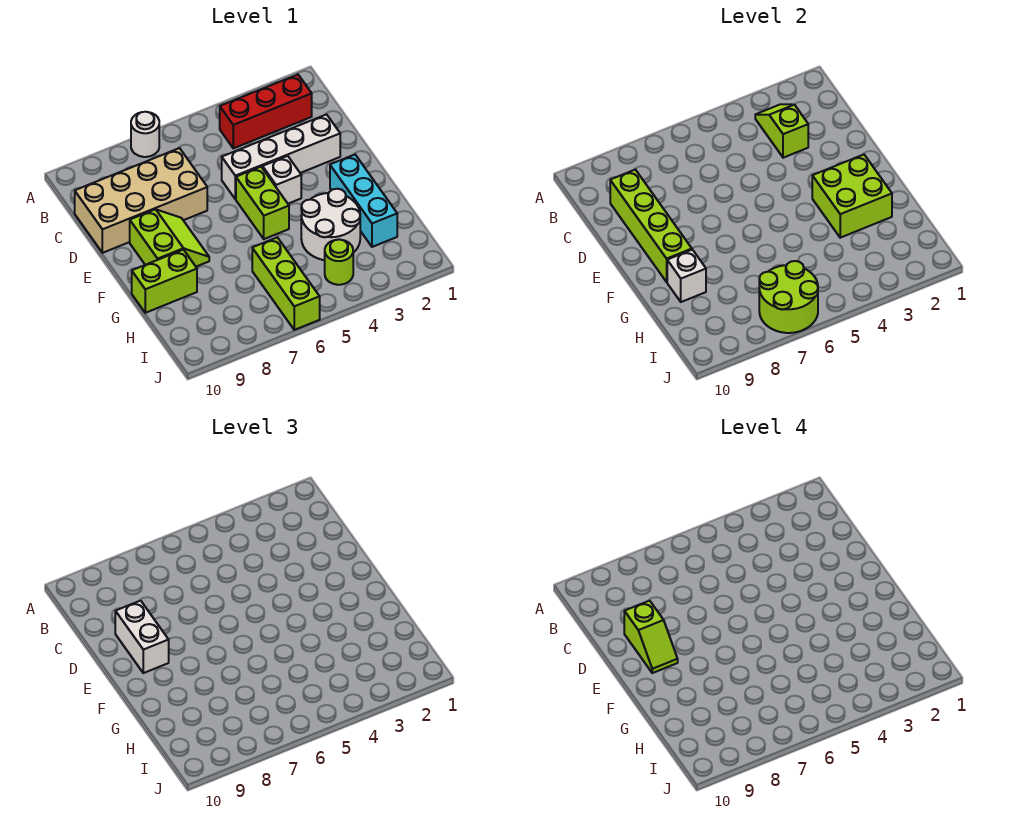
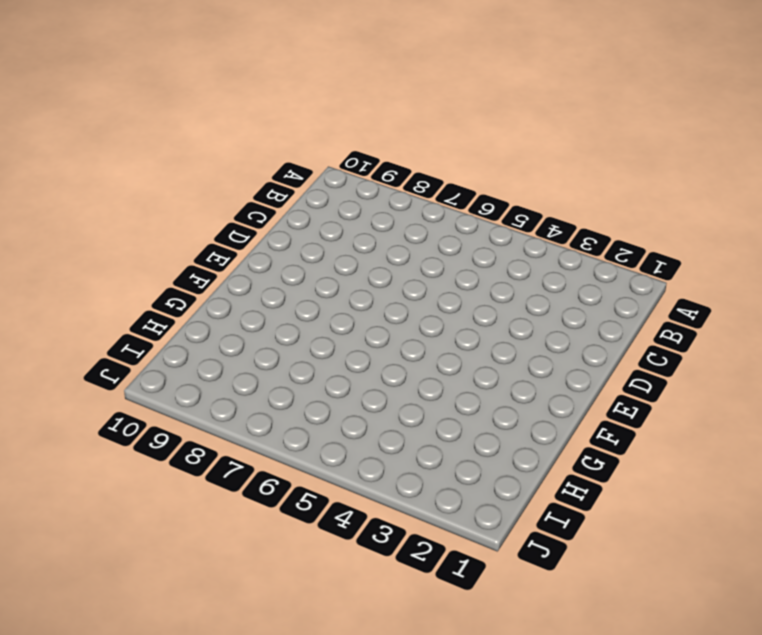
none -> white round brick A7 level 1
none -> red brick B2:B4 level 1
none -> tan brick C7:D10 level 1

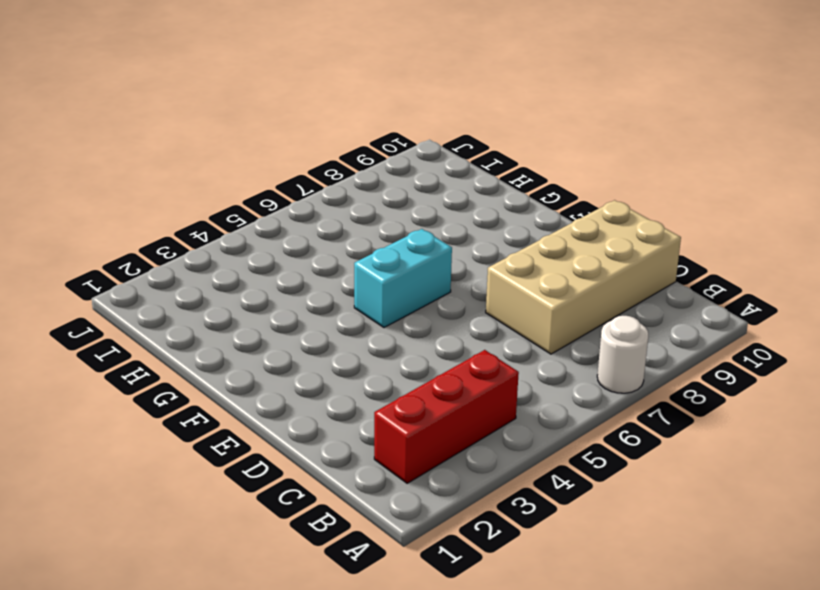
cyan brick F5:F6 level 1 -> lime brick E5:F5 level 1
none -> white brick D2:D5 level 1
none -> white brick E4 level 1
none -> lime slope E8:F9 level 1 top 9

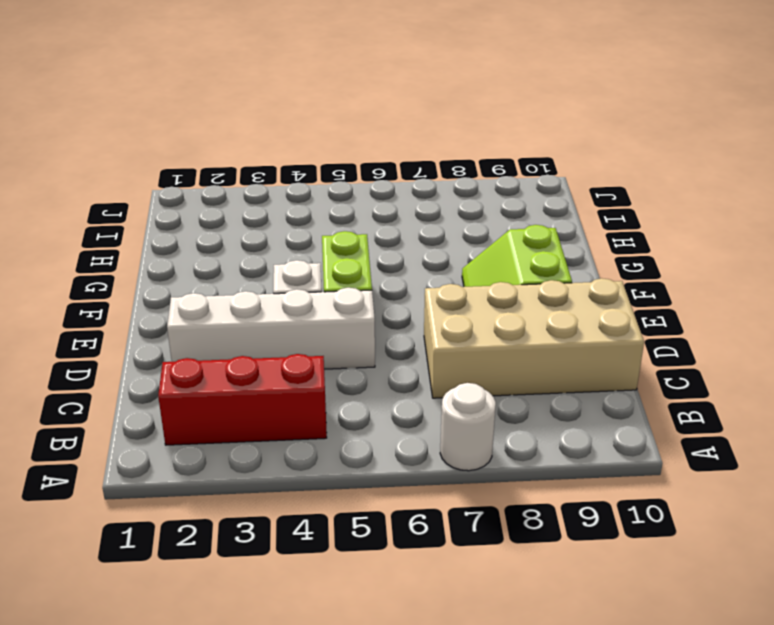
none -> cyan brick F2:H2 level 1
none -> white round brick G3:H4 level 1
none -> lime brick G9:G10 level 1

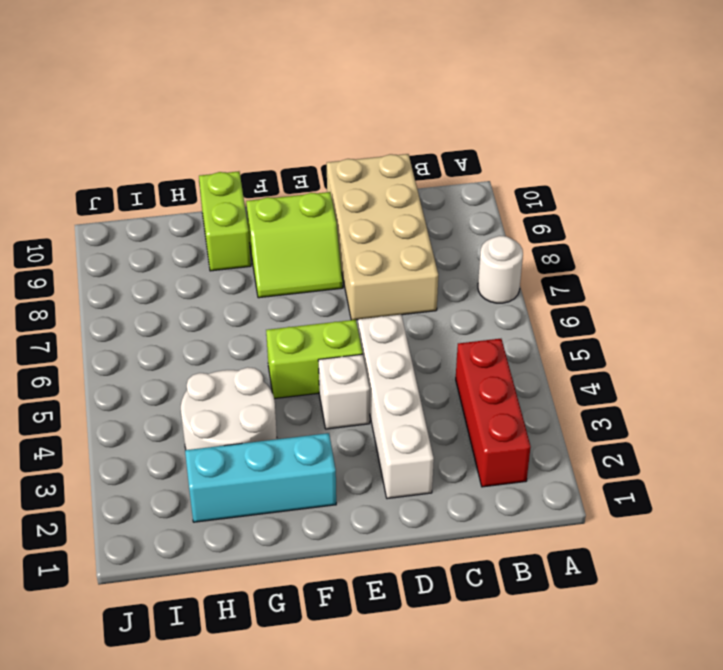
none -> lime brick H6:J6 level 1
none -> lime round brick I4 level 1
none -> lime slope B3:C3 level 2 top C

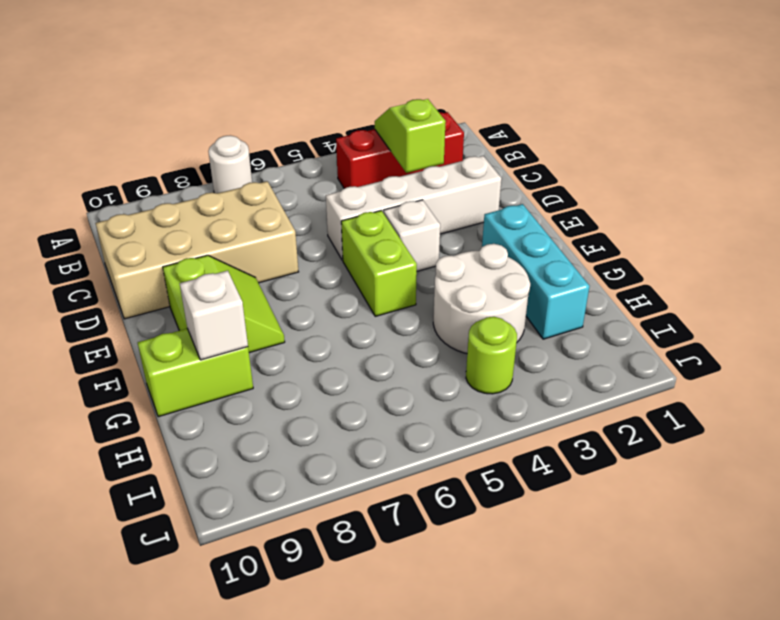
none -> lime brick H6:J6 level 1
none -> lime brick C9:F9 level 2
none -> lime brick F2:G3 level 2

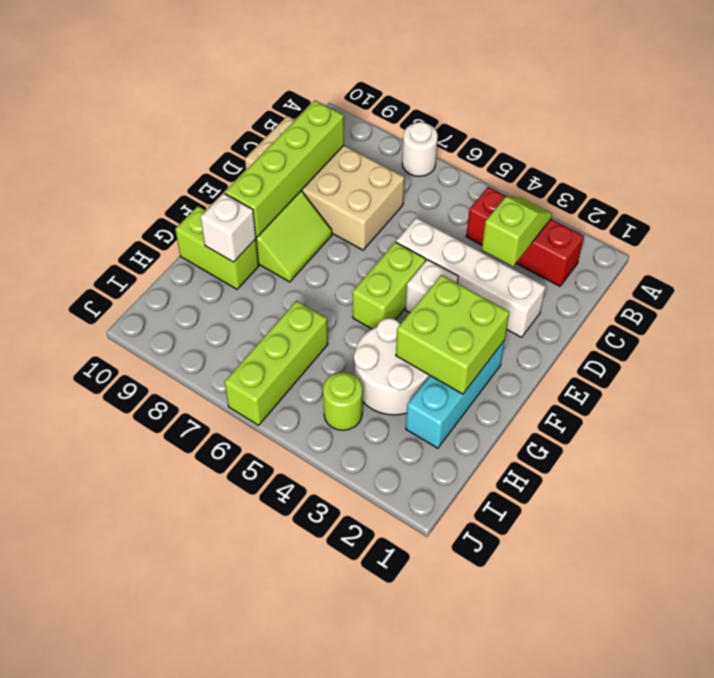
none -> lime round brick I6:J7 level 2
none -> white brick D9:E9 level 3
none -> lime slope D9:E9 level 4 top D

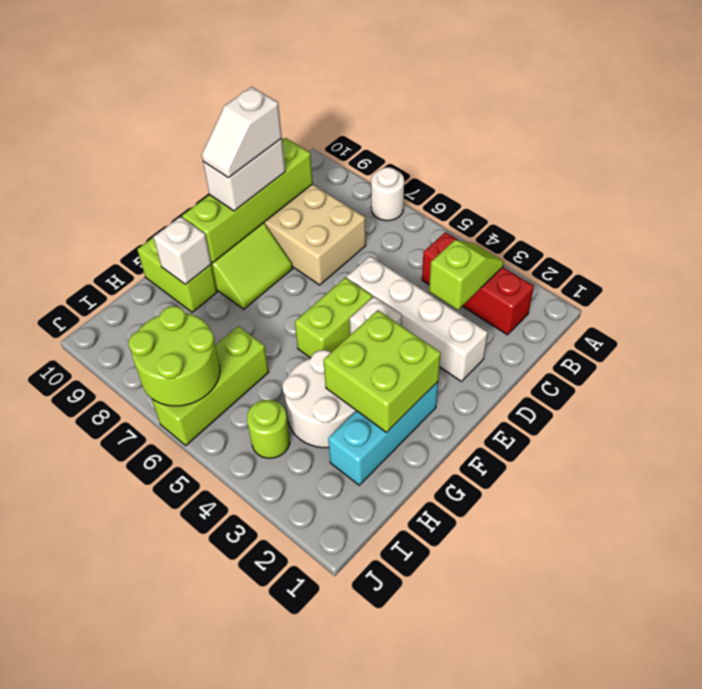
white slope D9:E9 level 4 top D -> lime slope D9:E9 level 4 top D

